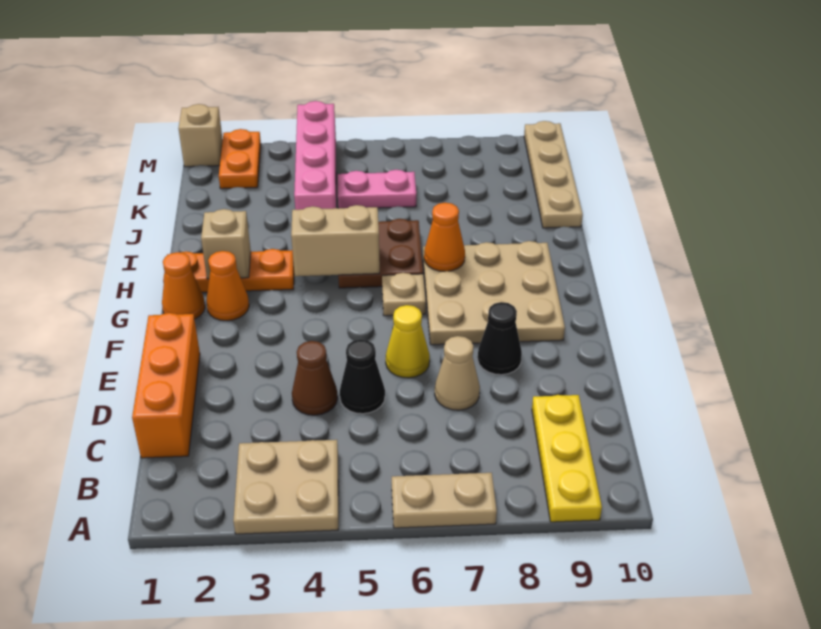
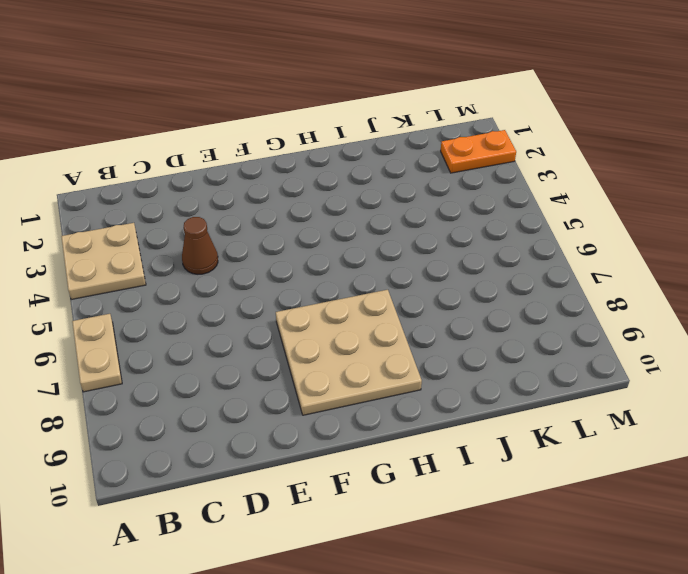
none -> yellow plate A9:C9 level 1
none -> orange brick C1:E1 level 1
none -> black cone D5 level 1

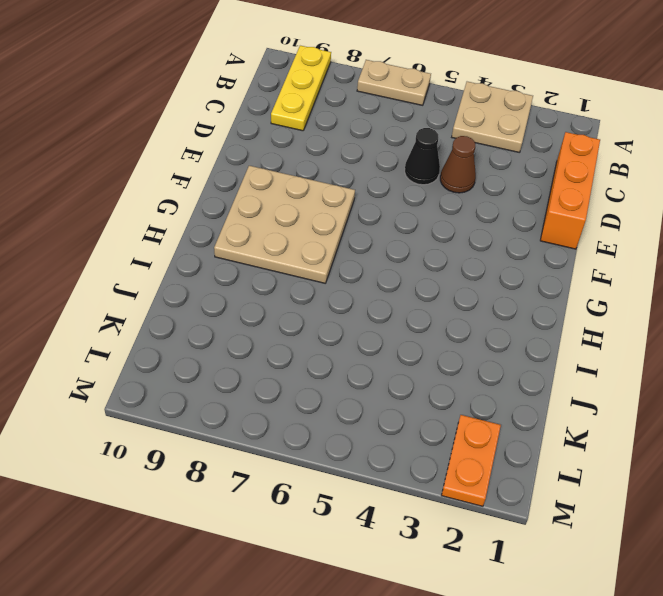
none -> tan cone D7 level 1
none -> yellow cone E6 level 1
none -> black cone E8 level 1

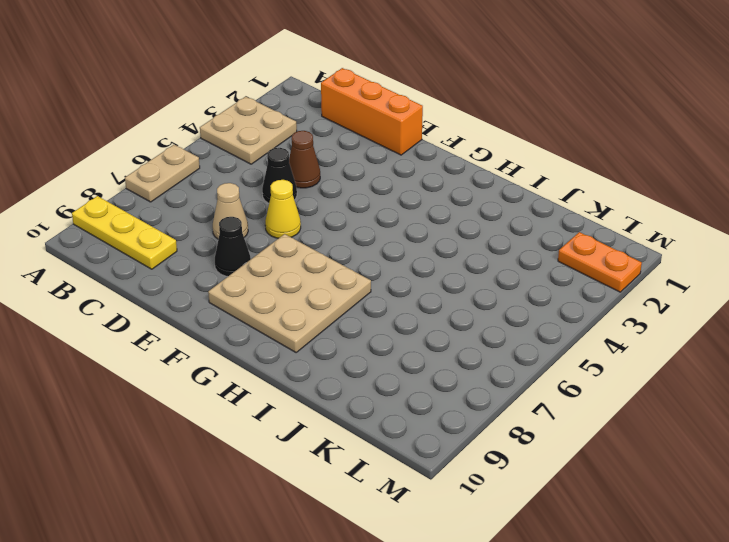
none -> orange cone G1 level 1
none -> orange cone G2 level 1
none -> tan plate G6 level 1

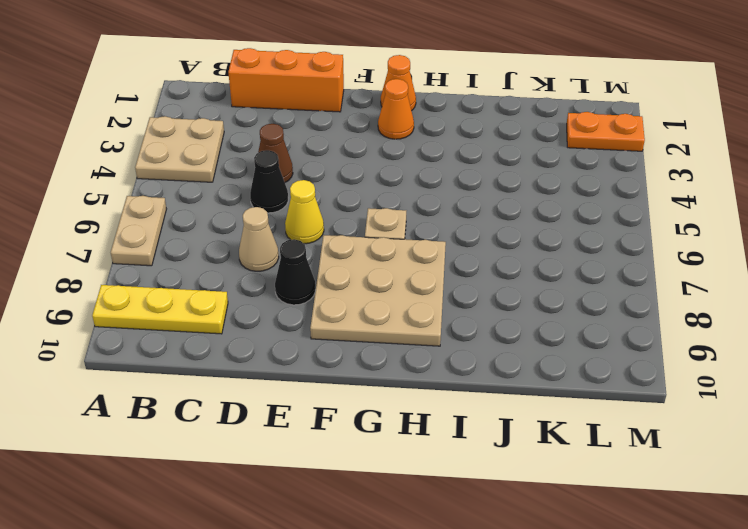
none -> orange plate H1:H3 level 1
none -> brown plate H5:I6 level 1
none -> pink brick J4:M4 level 1

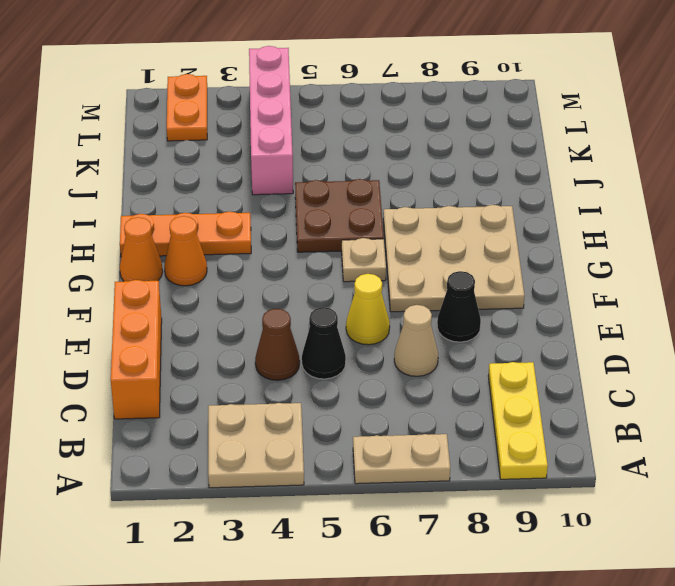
none -> tan plate J10:M10 level 1
none -> pink plate K5:K6 level 1
none -> tan brick M1 level 1

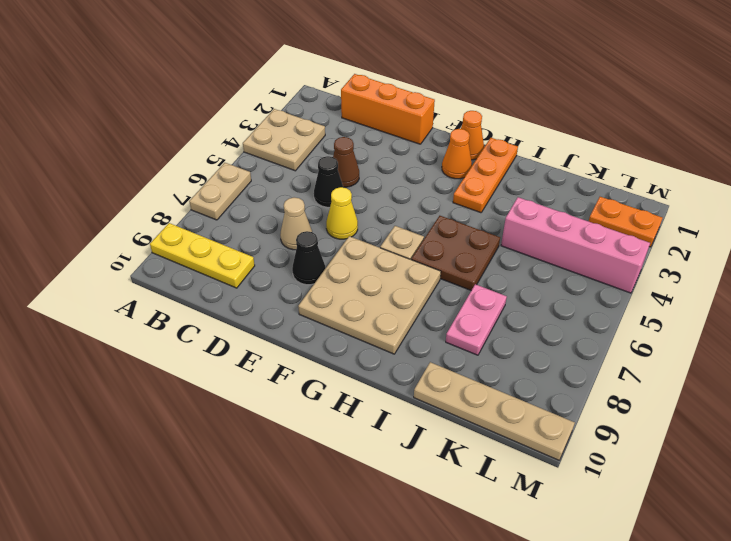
pink plate J7:J8 level 1 -> pink plate K5:K6 level 1
none -> tan brick M1 level 1
none -> tan brick H2 level 2
none -> tan brick H4:H5 level 2

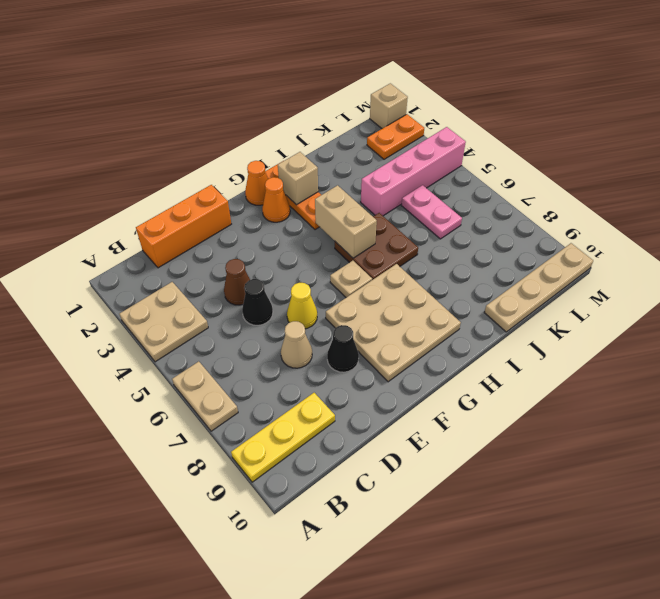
none -> orange cone H7 level 2

